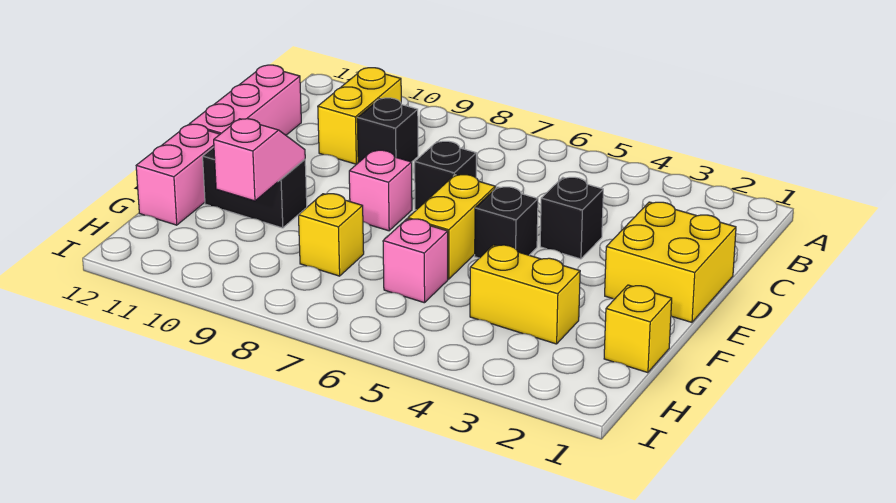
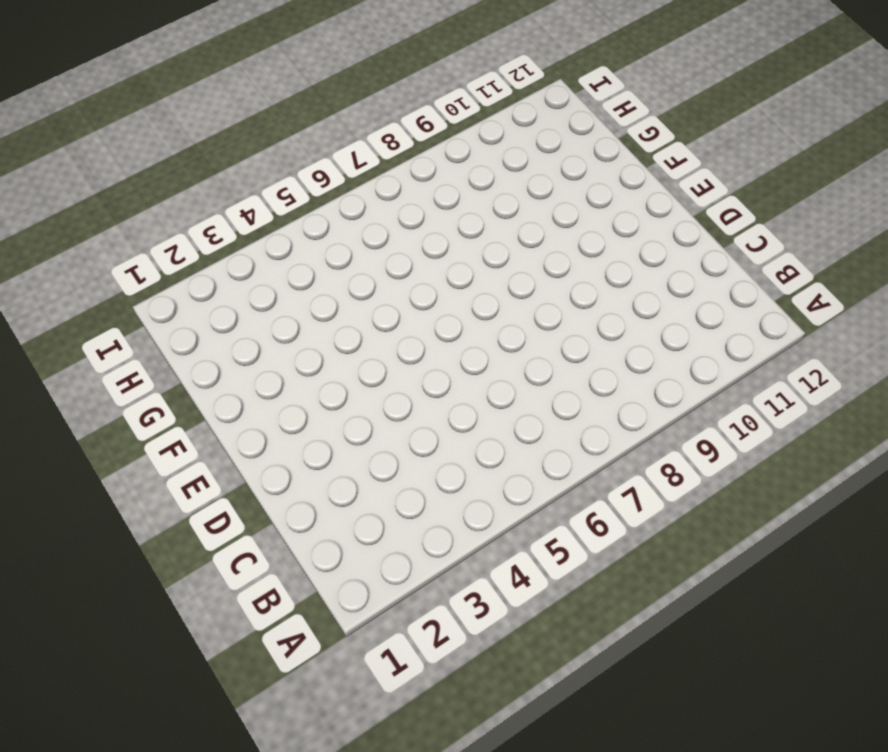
none -> yellow brick B10:C10 level 1
none -> black brick C9 level 1
none -> pink brick C12:E12 level 1

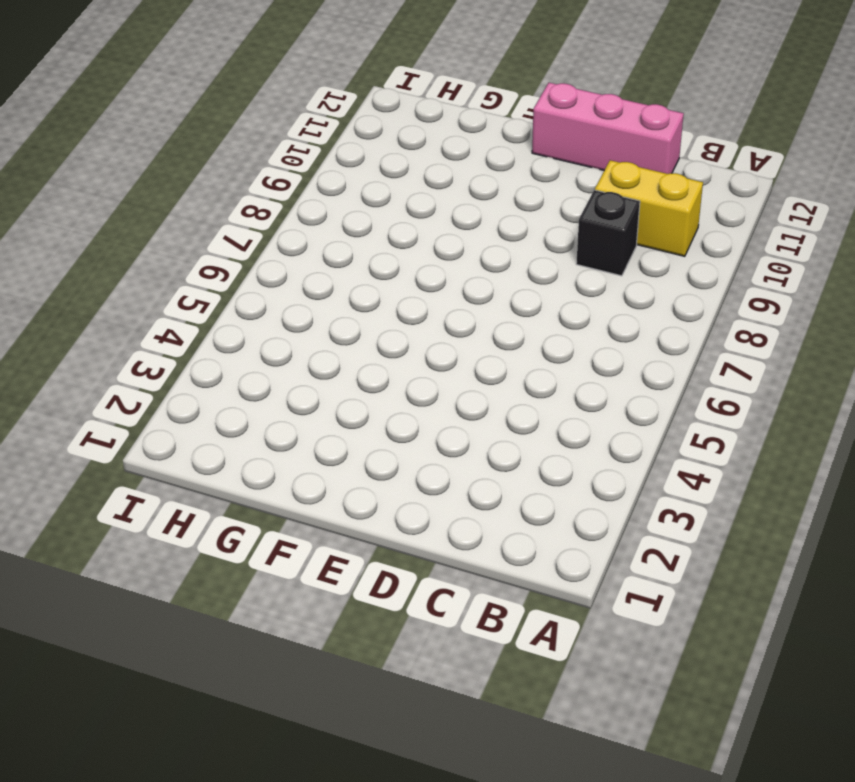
none -> yellow brick D1:E2 level 1
none -> black brick D4 level 1
none -> black brick D7 level 1

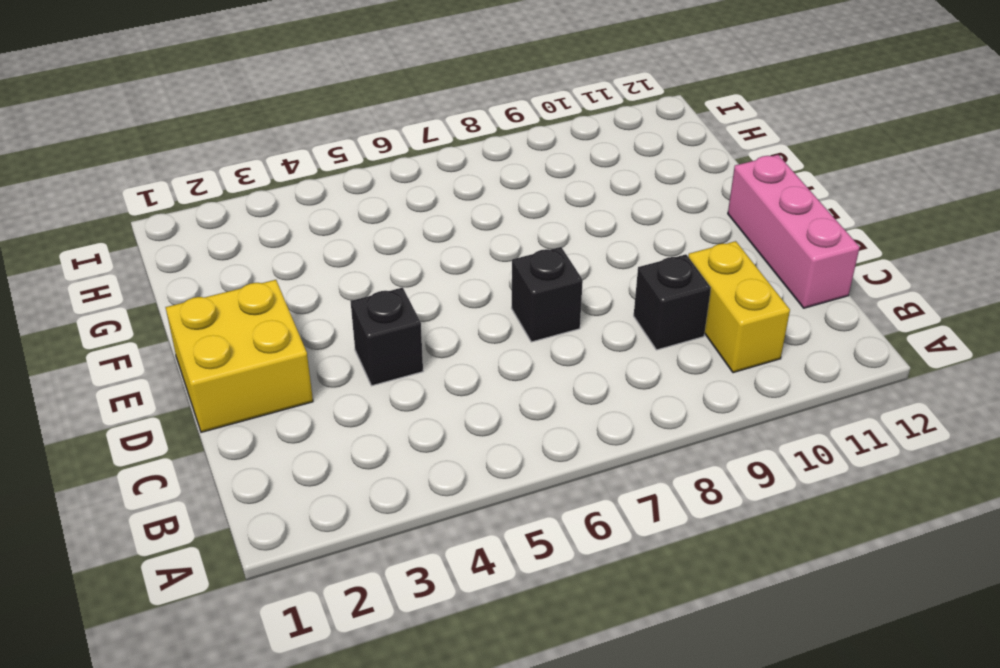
none -> black brick E5 level 1
none -> yellow brick E6:F6 level 1
none -> pink brick E8 level 1

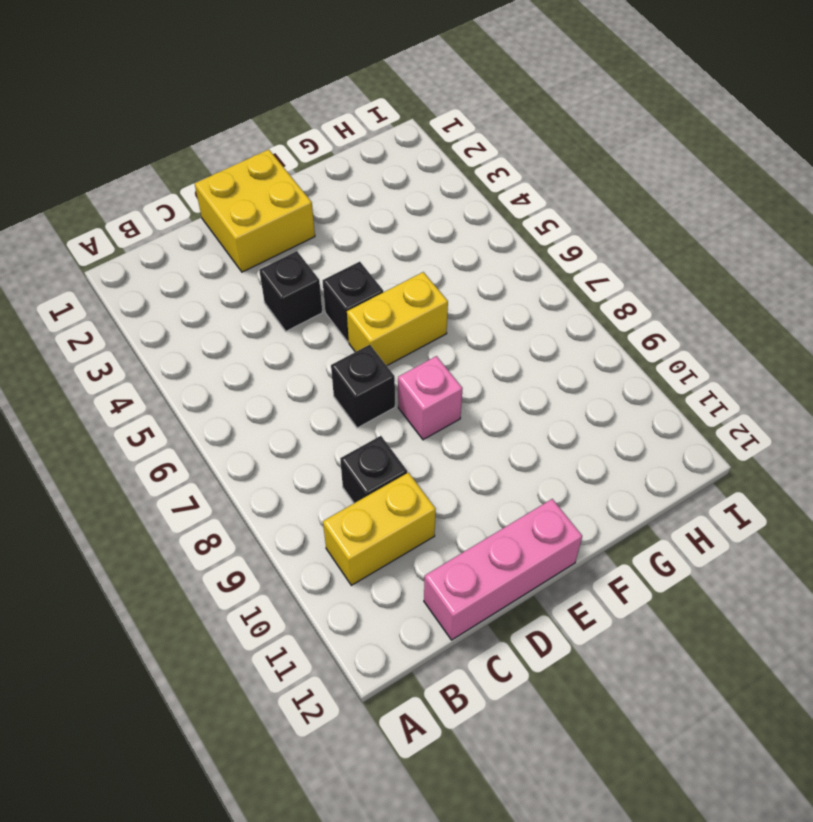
none -> black brick F10:F11 level 1
none -> pink brick F12:G12 level 1
none -> yellow brick G1 level 1

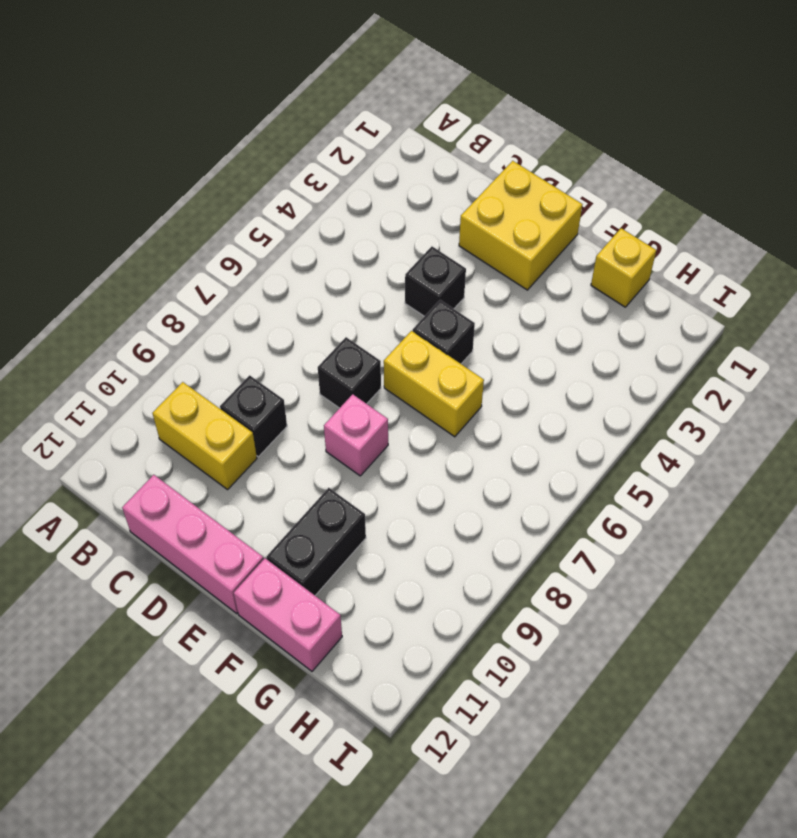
none -> yellow brick G3:G4 level 1
none -> pink brick G6 level 1
none -> yellow brick G8 level 1

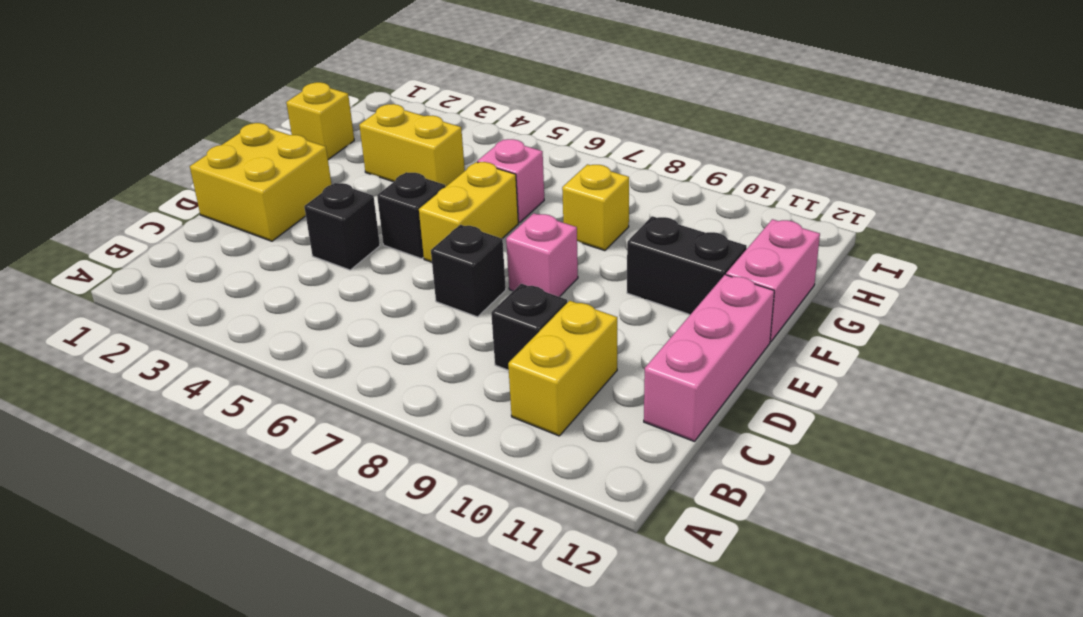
none -> pink slope F10:G10 level 2 top G

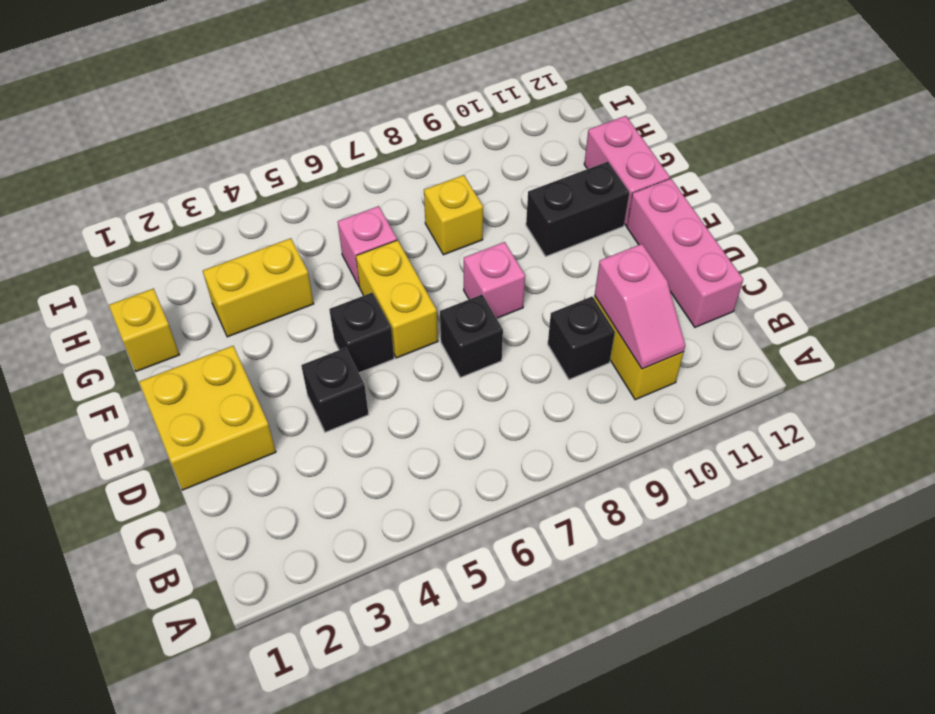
pink slope B10:C10 level 2 top C -> pink slope F10:G10 level 2 top G

